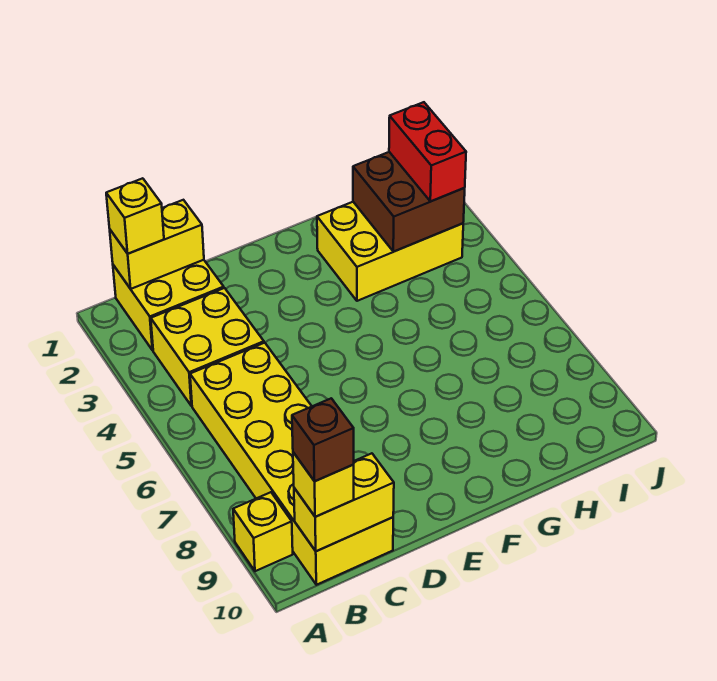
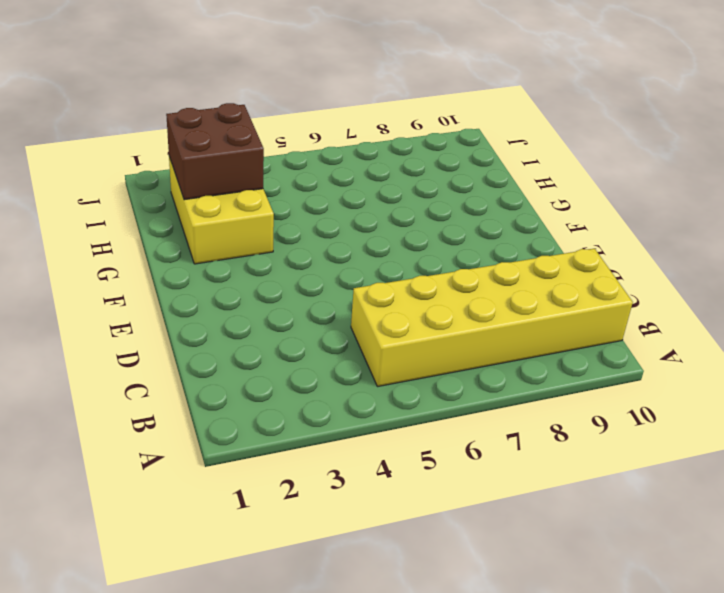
none -> yellow brick A9 level 1
none -> yellow brick B1:C2 level 1
none -> yellow brick B3:C4 level 1

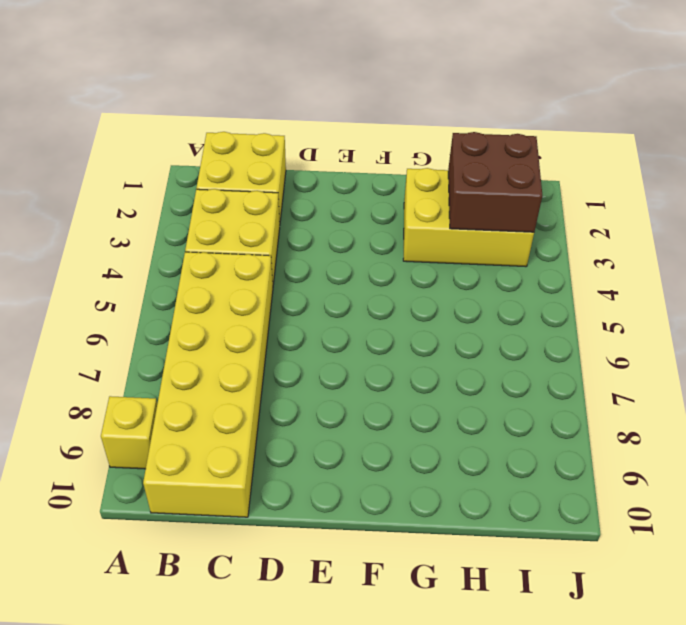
none -> yellow brick B1:C1 level 2
none -> yellow brick B10:C10 level 2
none -> yellow brick B1 level 3

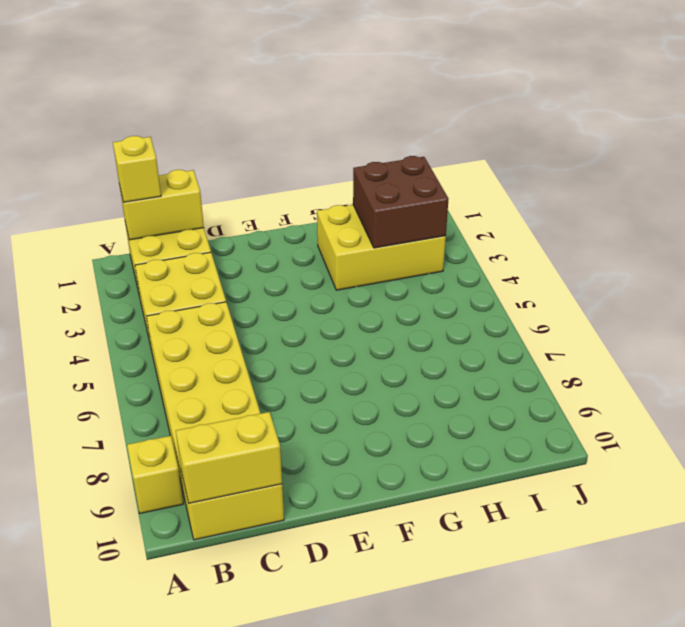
none -> yellow brick B10 level 3
none -> red brick I2:I3 level 3
none -> brown brick B10 level 4

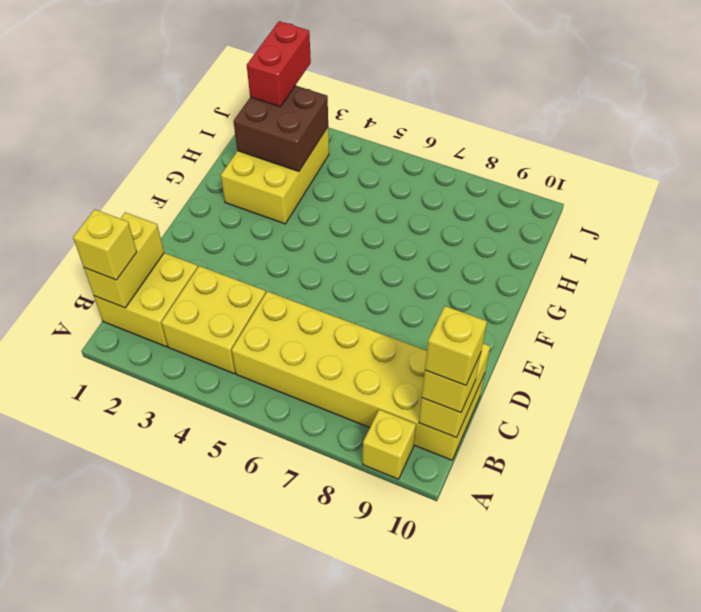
yellow brick B10 level 4 -> brown brick B10 level 4
red brick I2:J2 level 3 -> red brick I2:I3 level 3

